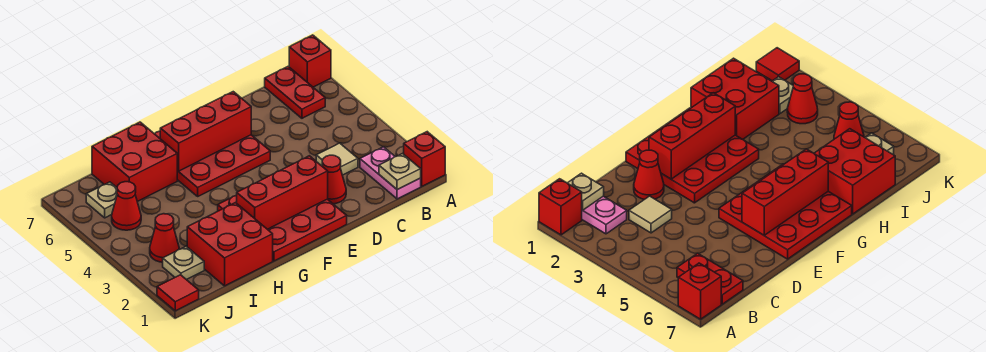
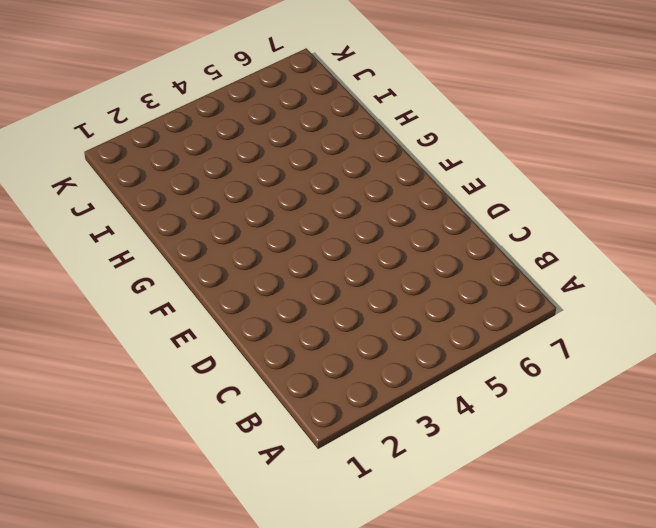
none -> red brick A1 level 1
none -> red brick A7 level 1
none -> pink plate B1:B2 level 1

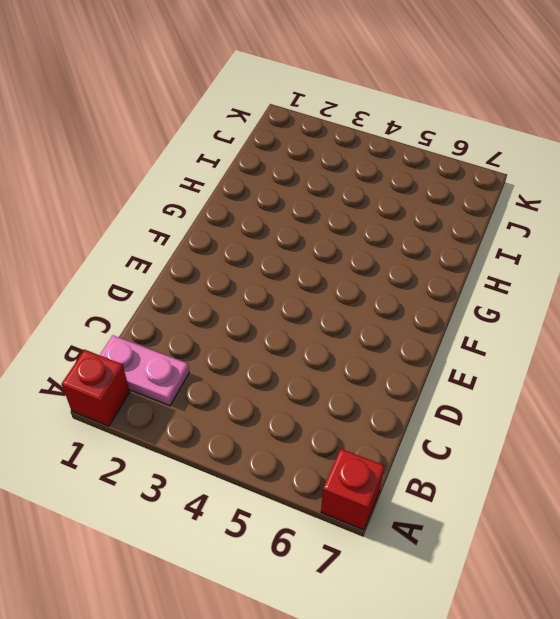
none -> red plate B6:B7 level 1
none -> tan tile C3 level 1
none -> red cone D2 level 1

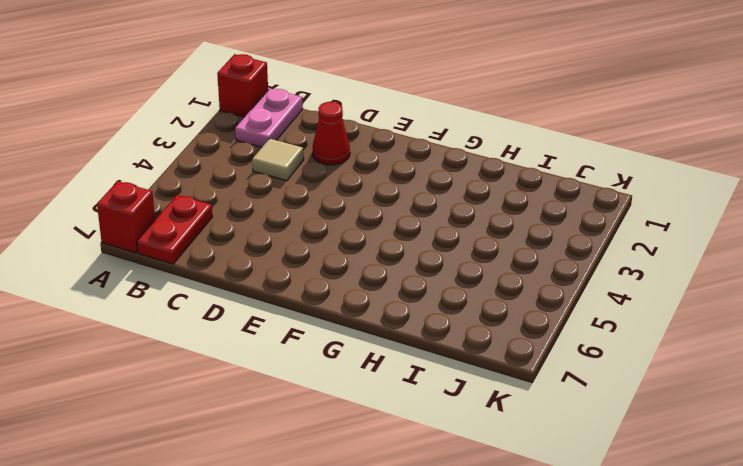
none -> red plate E1:G3 level 1
none -> red plate E5:G7 level 1
none -> red brick H1:I2 level 1

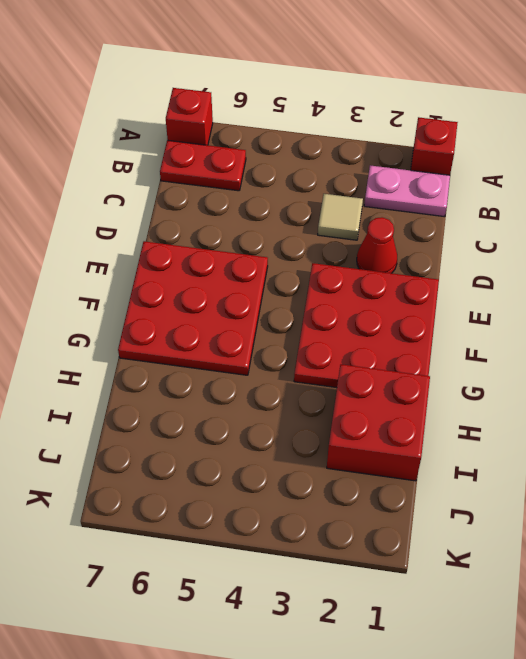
none -> red brick H6:I7 level 1
none -> tan plate J2 level 1
none -> red cone J3 level 1

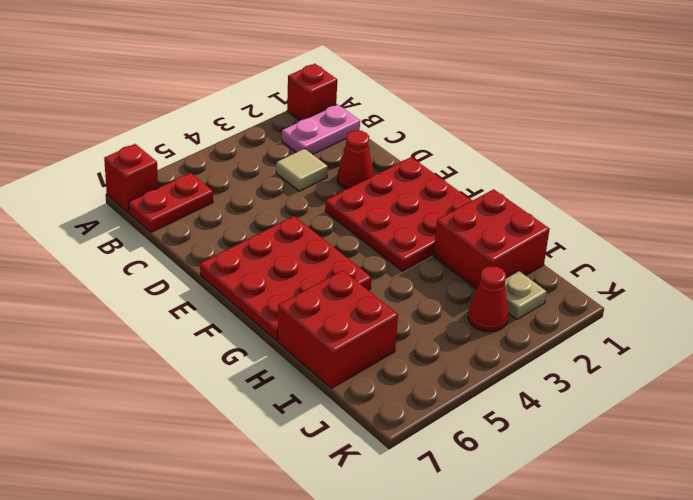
none -> red cone J5 level 1
none -> tan plate J6 level 1
none -> red tile K1 level 1

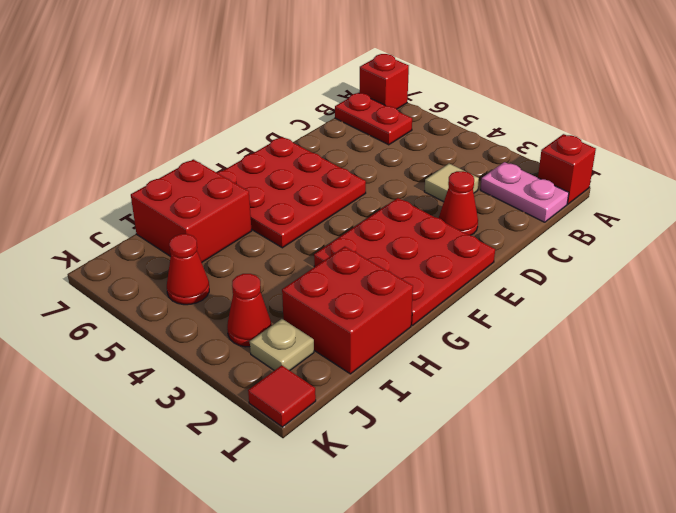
none -> tan plate J6 level 1
none -> tan plate B1 level 2
none -> red brick E2:G2 level 2

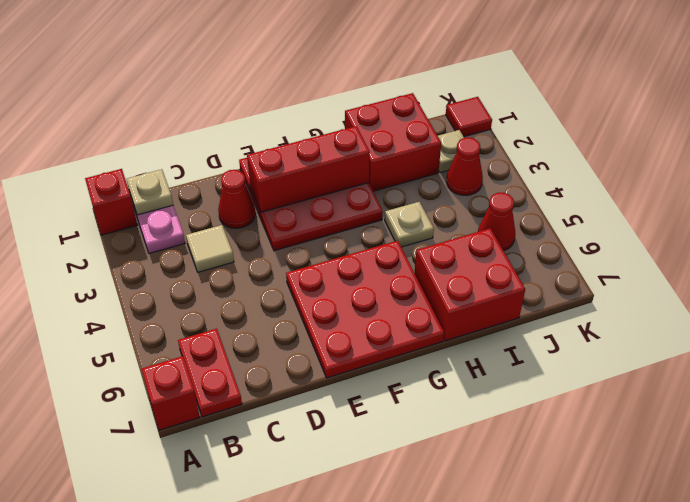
tan plate H4 level 1 -> tan plate J6 level 1
none -> red brick E6:G6 level 2

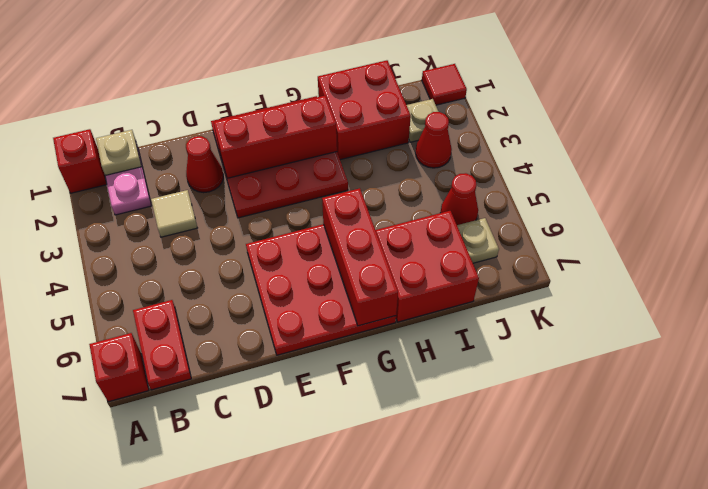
red brick G5:G7 level 2 -> red brick E6:G6 level 2

